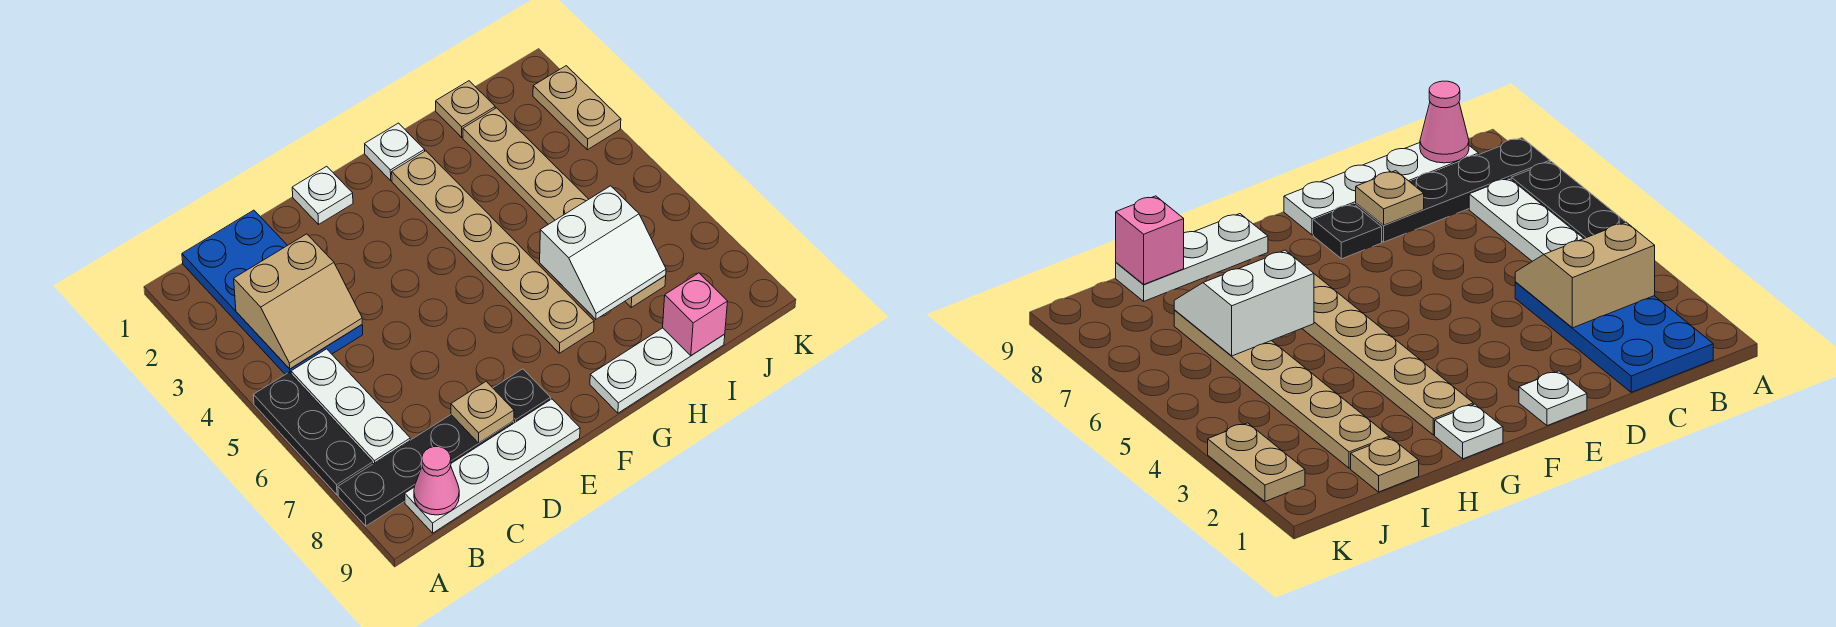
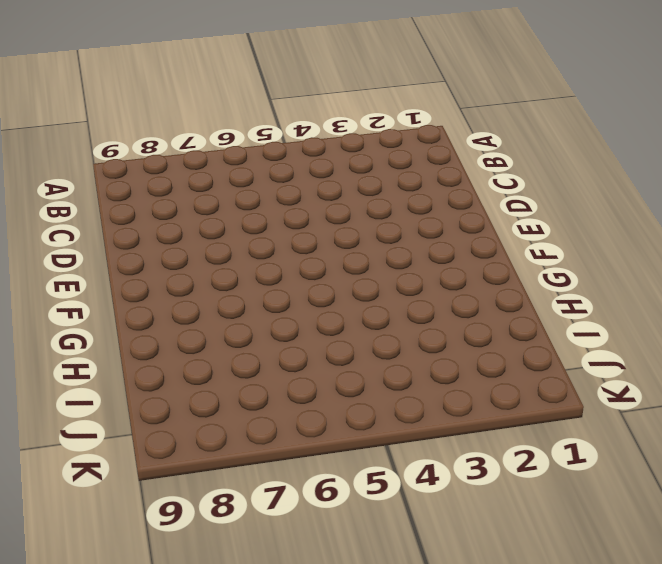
none -> black plate A5:A7 level 1
none -> black plate A8:D8 level 1
none -> blue plate B1:C4 level 1

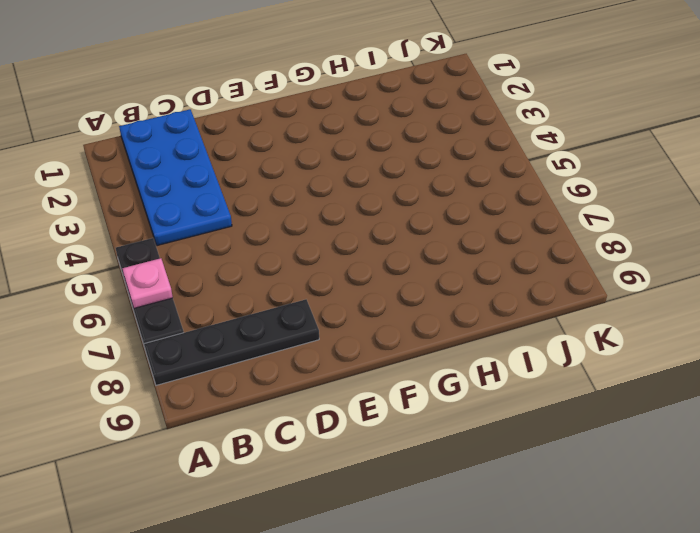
pink plate A6 level 2 -> none
none -> white plate B5:B7 level 1
none -> white plate B9:E9 level 1
none -> white plate E1 level 1

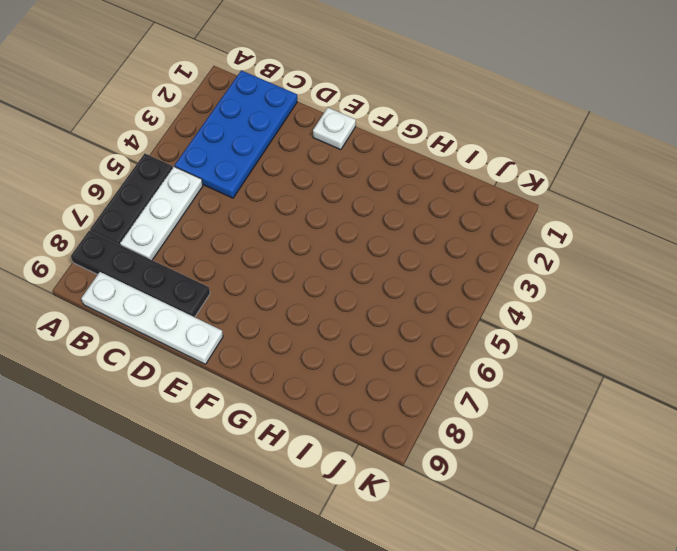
none -> black plate E8 level 1
none -> white plate G1 level 1
none -> tan plate G2:G7 level 1

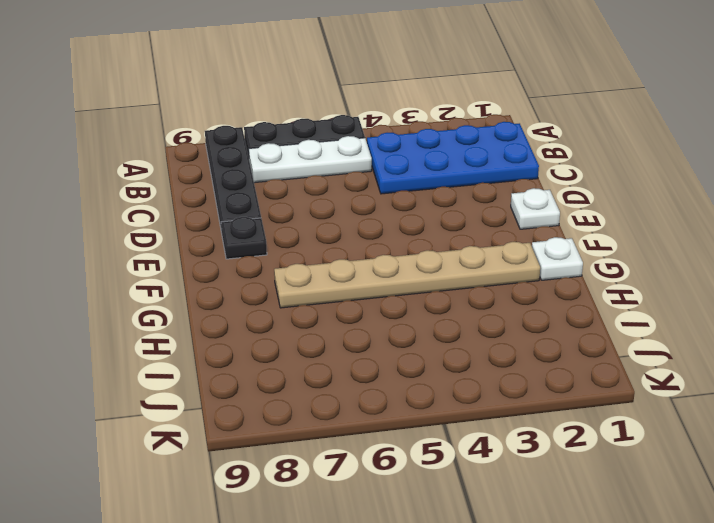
none -> white plate B9:E9 level 1
none -> white plate G9:I9 level 1
none -> tan plate I1 level 1

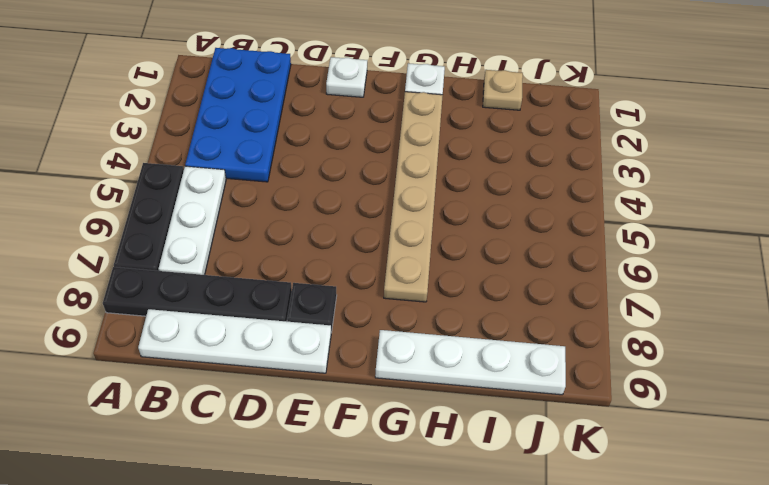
white plate G9:J9 level 1 -> white plate G9:I9 level 1
none -> tan plate I2:I7 level 1
none -> tan plate K2:K3 level 1
none -> tan slope B3:C4 level 2 top 3

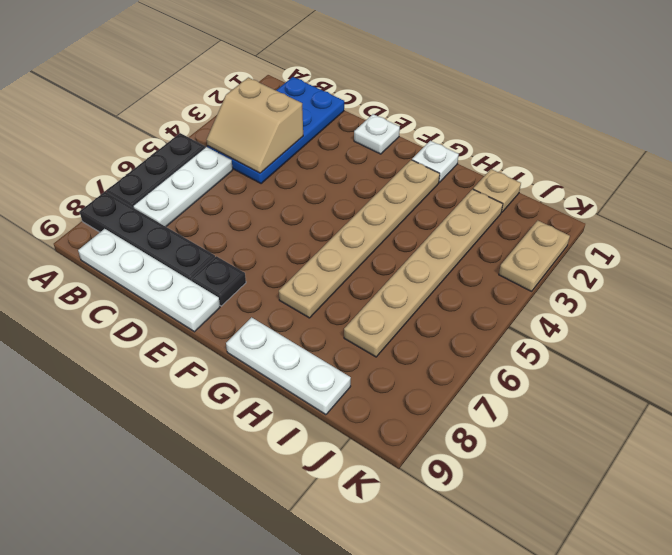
none -> pink cone B9 level 2
none -> tan plate D8 level 2
none -> white slope H6:I7 level 2 top 6

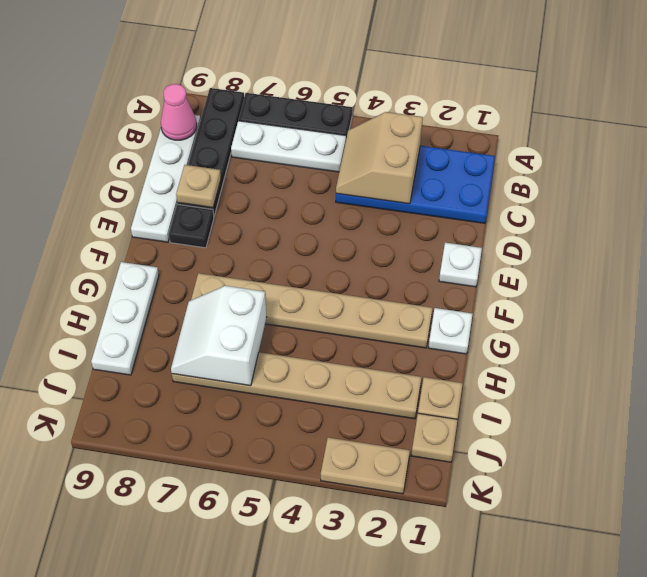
tan plate J1 level 1 -> none
none -> pink brick I9 level 2

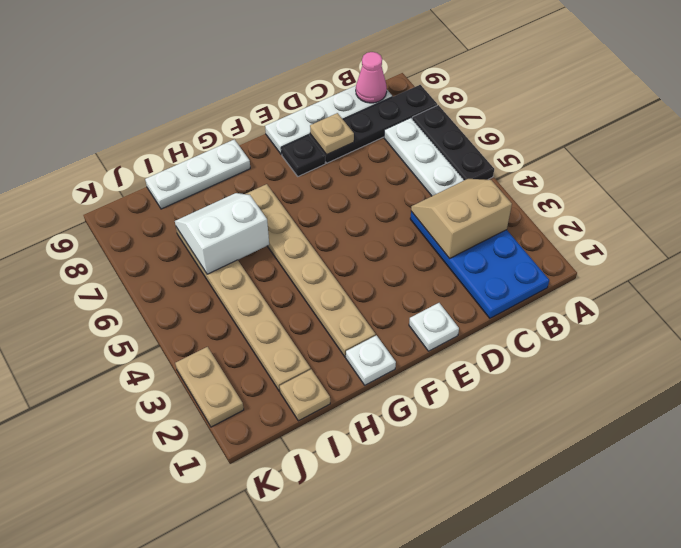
none -> pink brick I9 level 2

